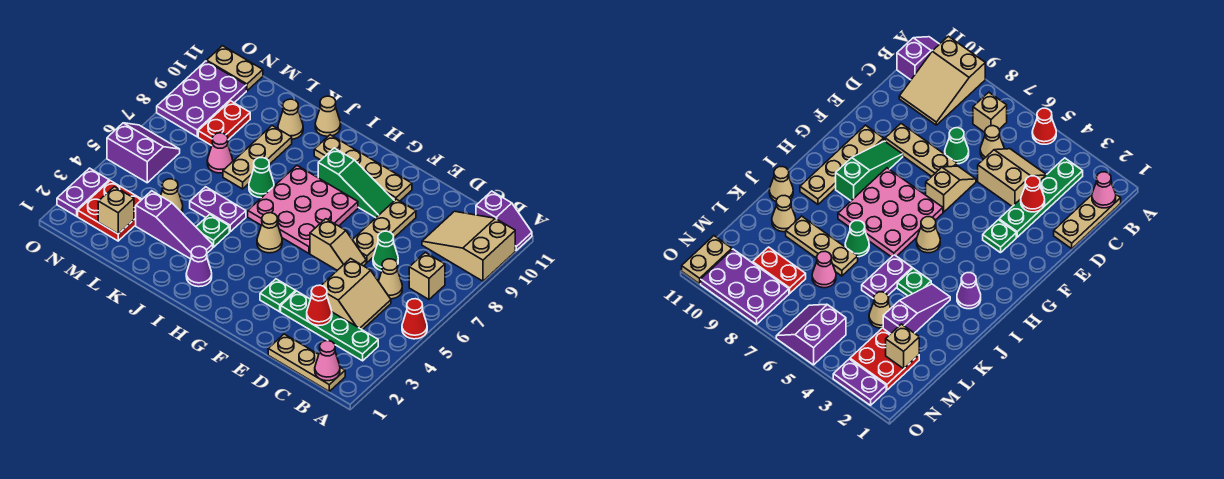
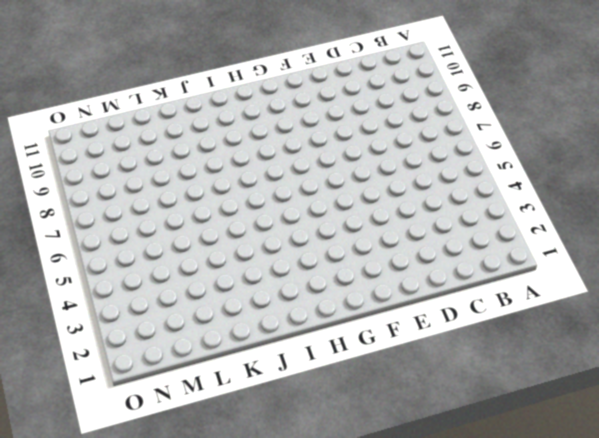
none -> red cone A5 level 1
none -> tan slope A9:C10 level 1 top A
none -> purple slope A11:B11 level 1 top B
none -> tan plate B1:D1 level 1

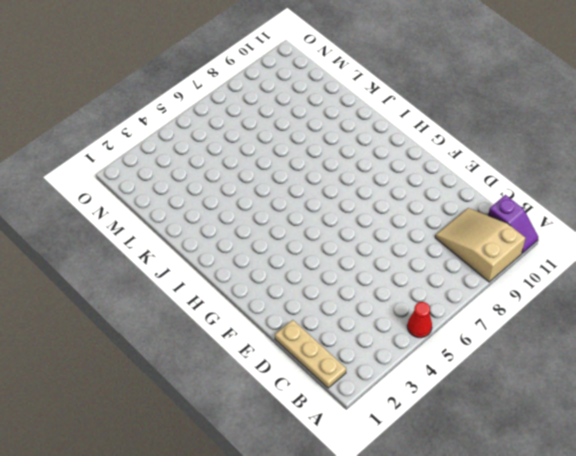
none -> green plate B3:E3 level 1
none -> tan brick B7 level 1
none -> tan slope C4:D5 level 1 top D
none -> tan cone C6 level 1

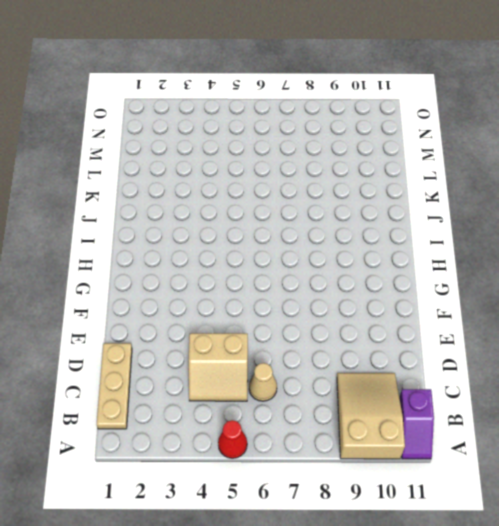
none -> green plate B3:E3 level 1
none -> tan brick B7 level 1
none -> green cone D7 level 1
none -> tan slope E6:F6 level 1 top F

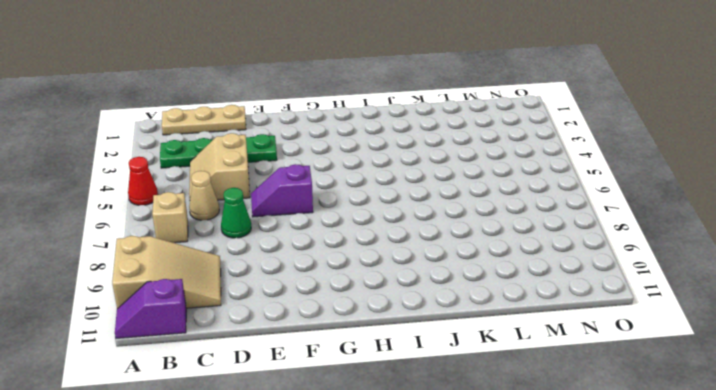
purple slope E6:F6 level 1 top F -> tan slope E6:F6 level 1 top F
none -> tan plate E7:E9 level 1
none -> green plate F3 level 1
none -> green slope F9:H9 level 1 top H
none -> tan plate F10:I10 level 1

